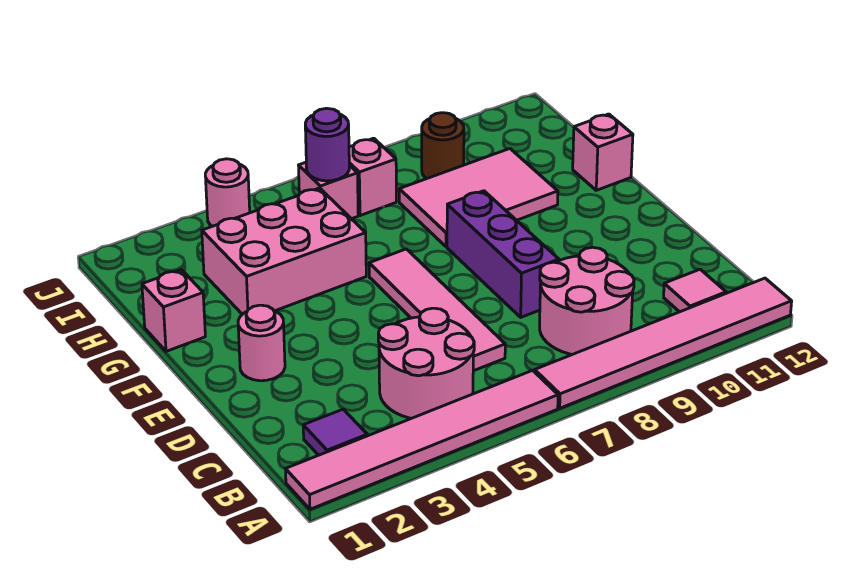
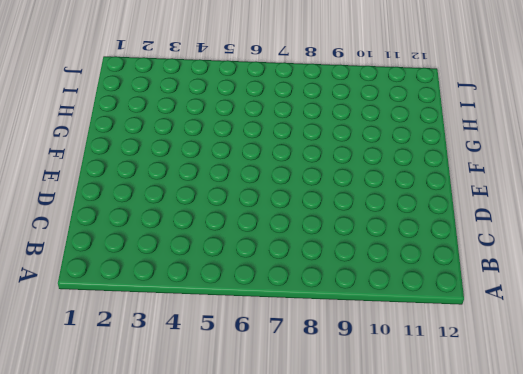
none -> pink tile A1:A6 level 1
none -> pink tile A7:A12 level 1
none -> purple tile B2 level 1

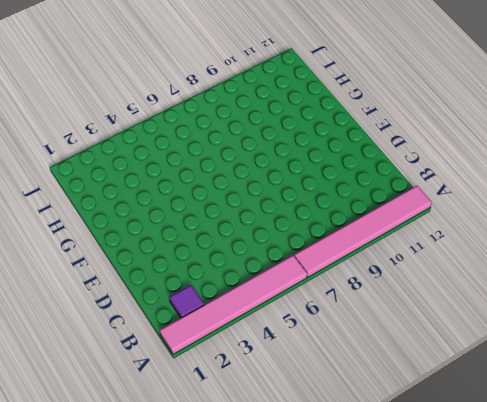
none -> pink round brick B4:C5 level 1
none -> pink round brick B8:C9 level 1
none -> pink tile B11 level 1

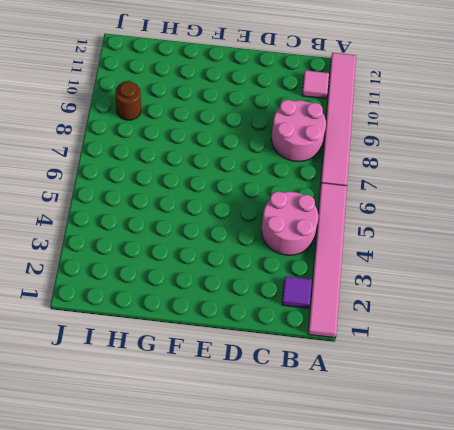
none -> pink tile C6:F6 level 1
none -> purple brick D8:F8 level 1
none -> pink round brick E2 level 1

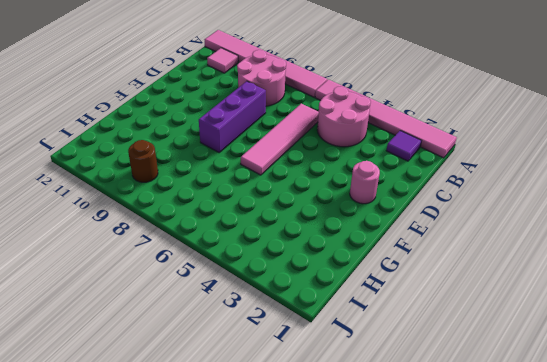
none -> pink brick G1 level 1
none -> pink brick G3:H5 level 1
none -> pink tile G8:H10 level 1

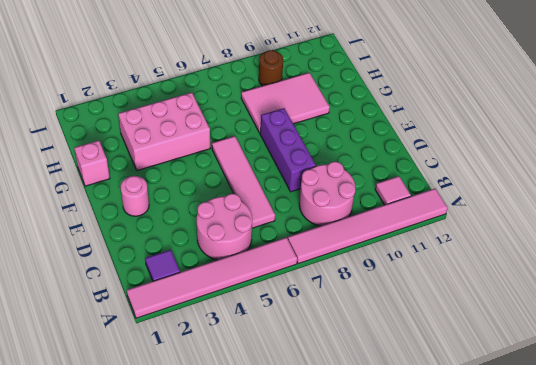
none -> pink brick G12 level 1
none -> pink brick I6 level 1
none -> pink brick I7 level 1

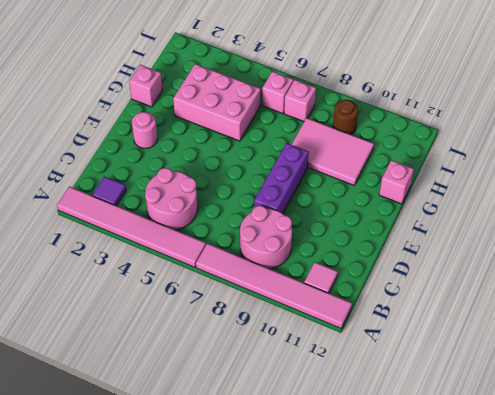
none -> pink tile C6:F6 level 1
none -> pink round brick J4 level 1
none -> purple round brick I6 level 2

